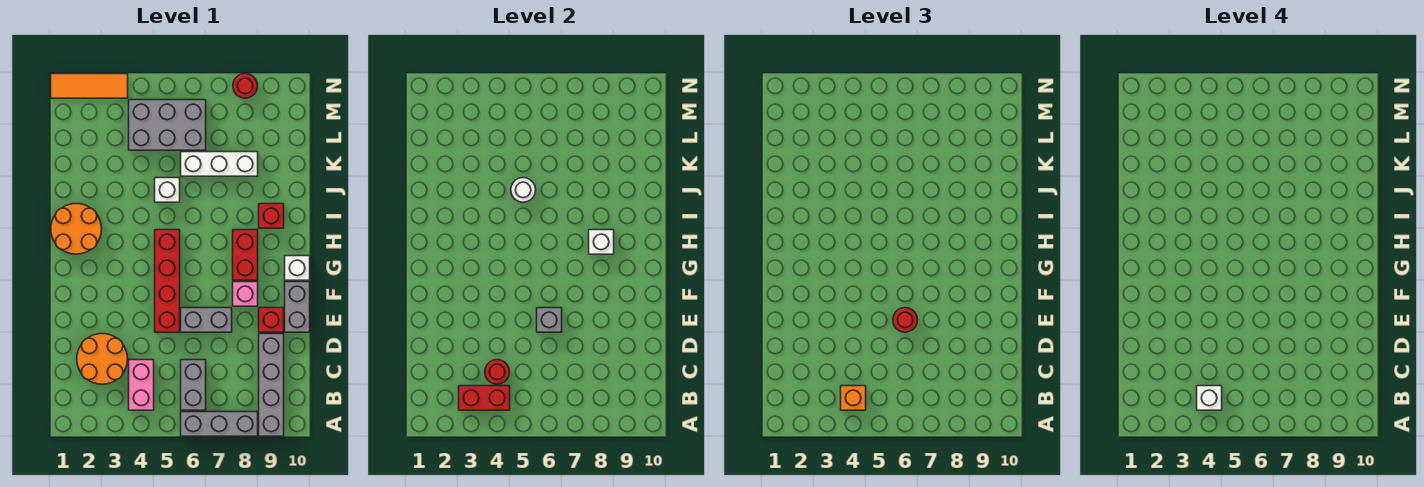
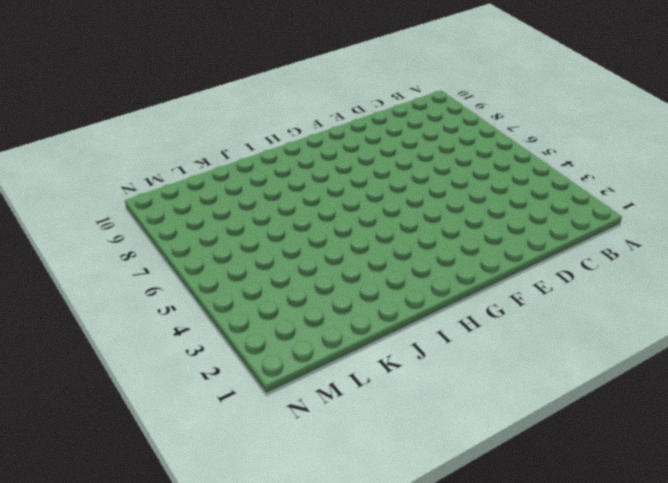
none -> grey brick A6:A8 level 1
none -> grey brick A9:D9 level 1
none -> pink brick B4:C4 level 1

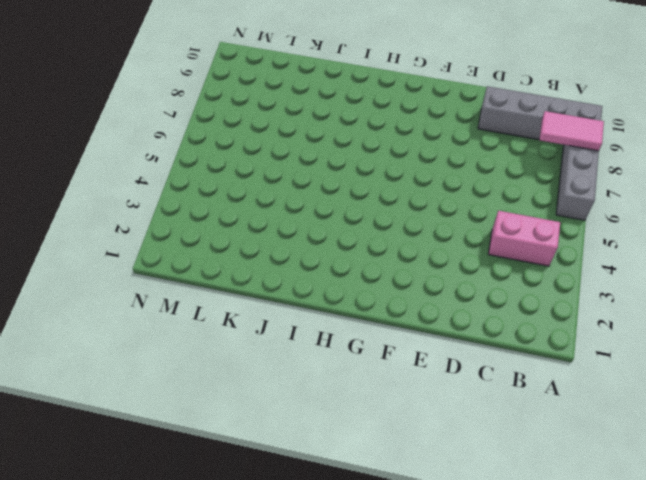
pink tile A8:B8 level 2 -> none
none -> grey brick B6:C6 level 1
none -> orange round brick C2:D3 level 1
none -> red brick E5:H5 level 1

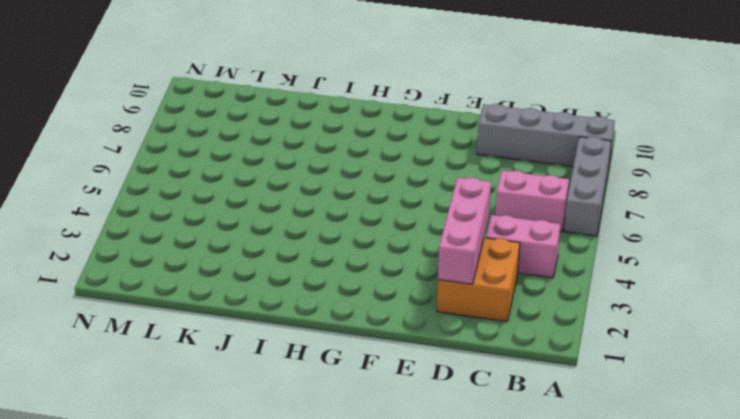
pink brick B6:C6 level 1 -> grey brick B6:C6 level 1
orange brick C2:D3 level 1 -> orange round brick C2:D3 level 1
pink brick D2:D4 level 2 -> none
none -> red brick E5:H5 level 1
none -> grey brick E6:E7 level 1
none -> red brick E9 level 1

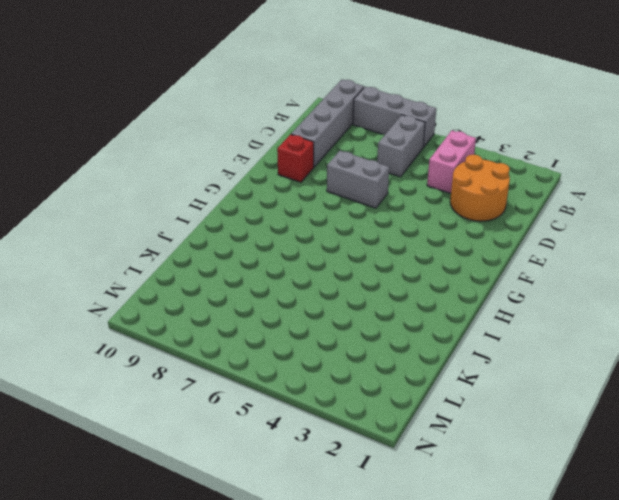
none -> red brick E5:H5 level 1
none -> grey brick E10:F10 level 1
none -> pink brick F8 level 1

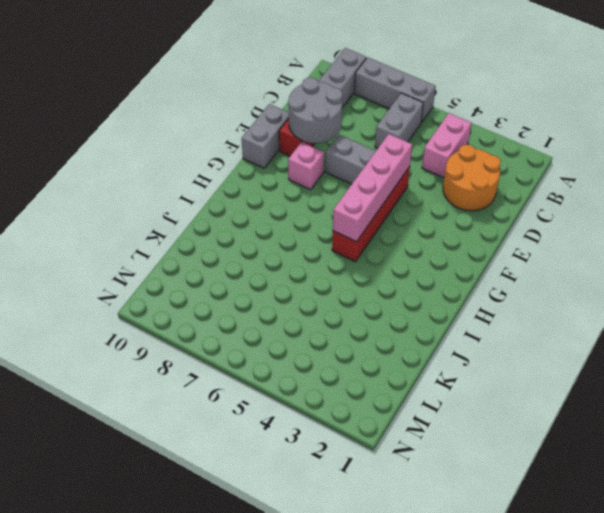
grey round brick D8:E9 level 2 -> none
pink brick E5:H5 level 2 -> none
none -> red brick G8:H8 level 1
none -> white brick G10 level 1
none -> orange round brick H1:I2 level 1

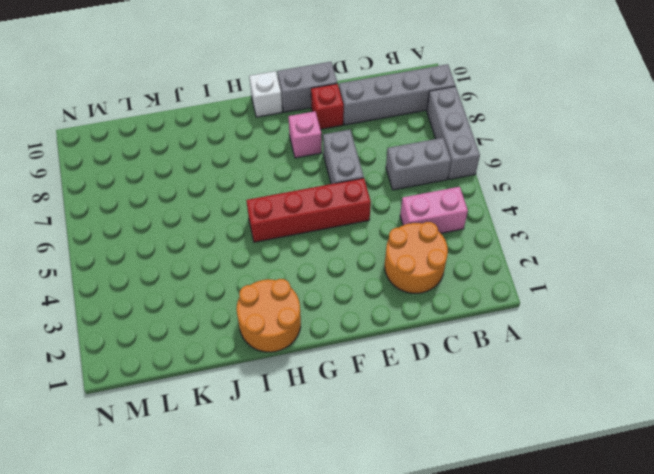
none -> red brick G8:H8 level 1
none -> red brick I9 level 1
none -> white brick J5 level 1

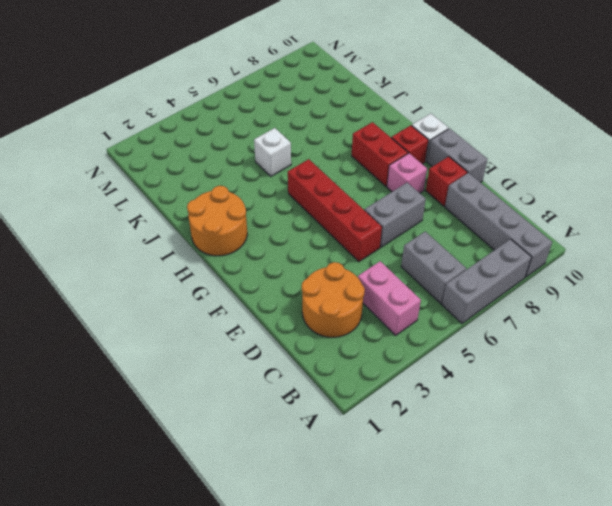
red brick G9 level 1 -> red brick I9 level 1
none -> white brick K6:K8 level 1
none -> grey brick L4:M6 level 1
none -> orange tile N1:N3 level 1

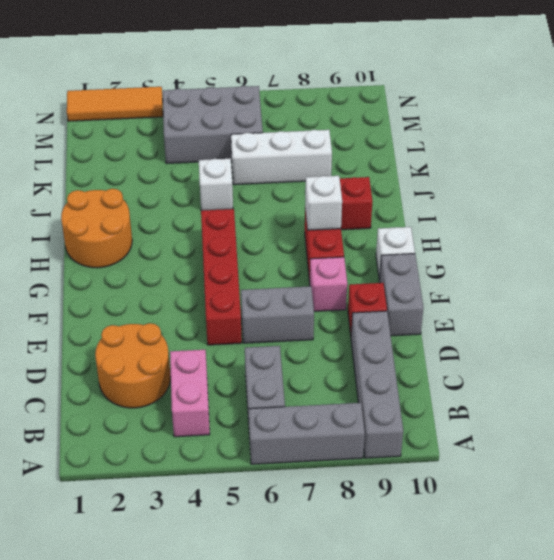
none -> red round brick N8 level 1
none -> red brick B3:B4 level 2
none -> red round brick C4 level 2

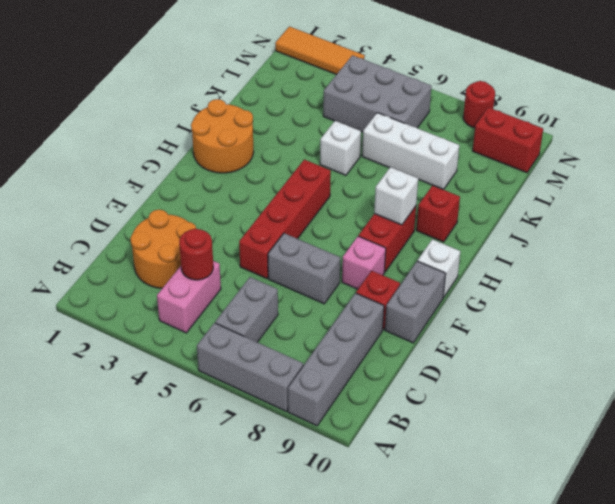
red brick M9:M10 level 1 -> red brick B3:B4 level 2
none -> grey brick E6 level 2
none -> white round brick J5 level 2
none -> orange brick B4 level 3

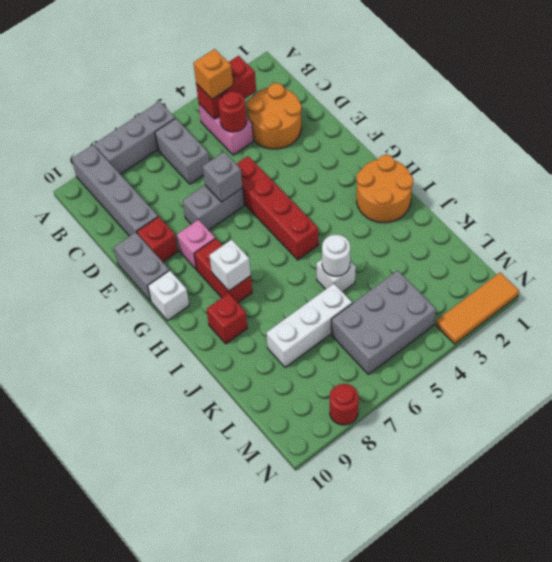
none -> red round brick E6 level 3
none -> white brick B4 level 4

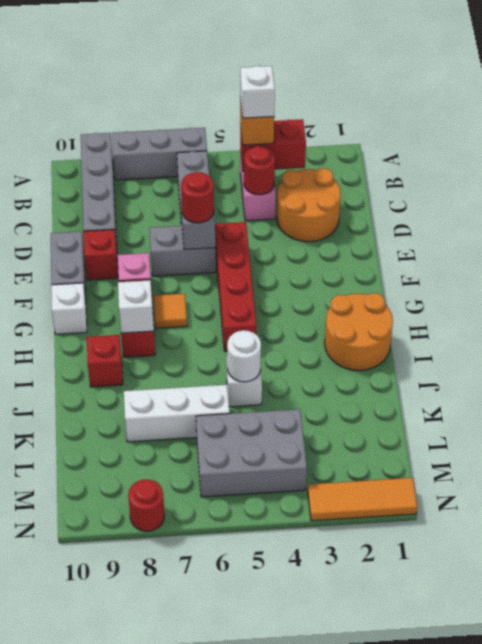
orange tile G7 level 1 -> none

